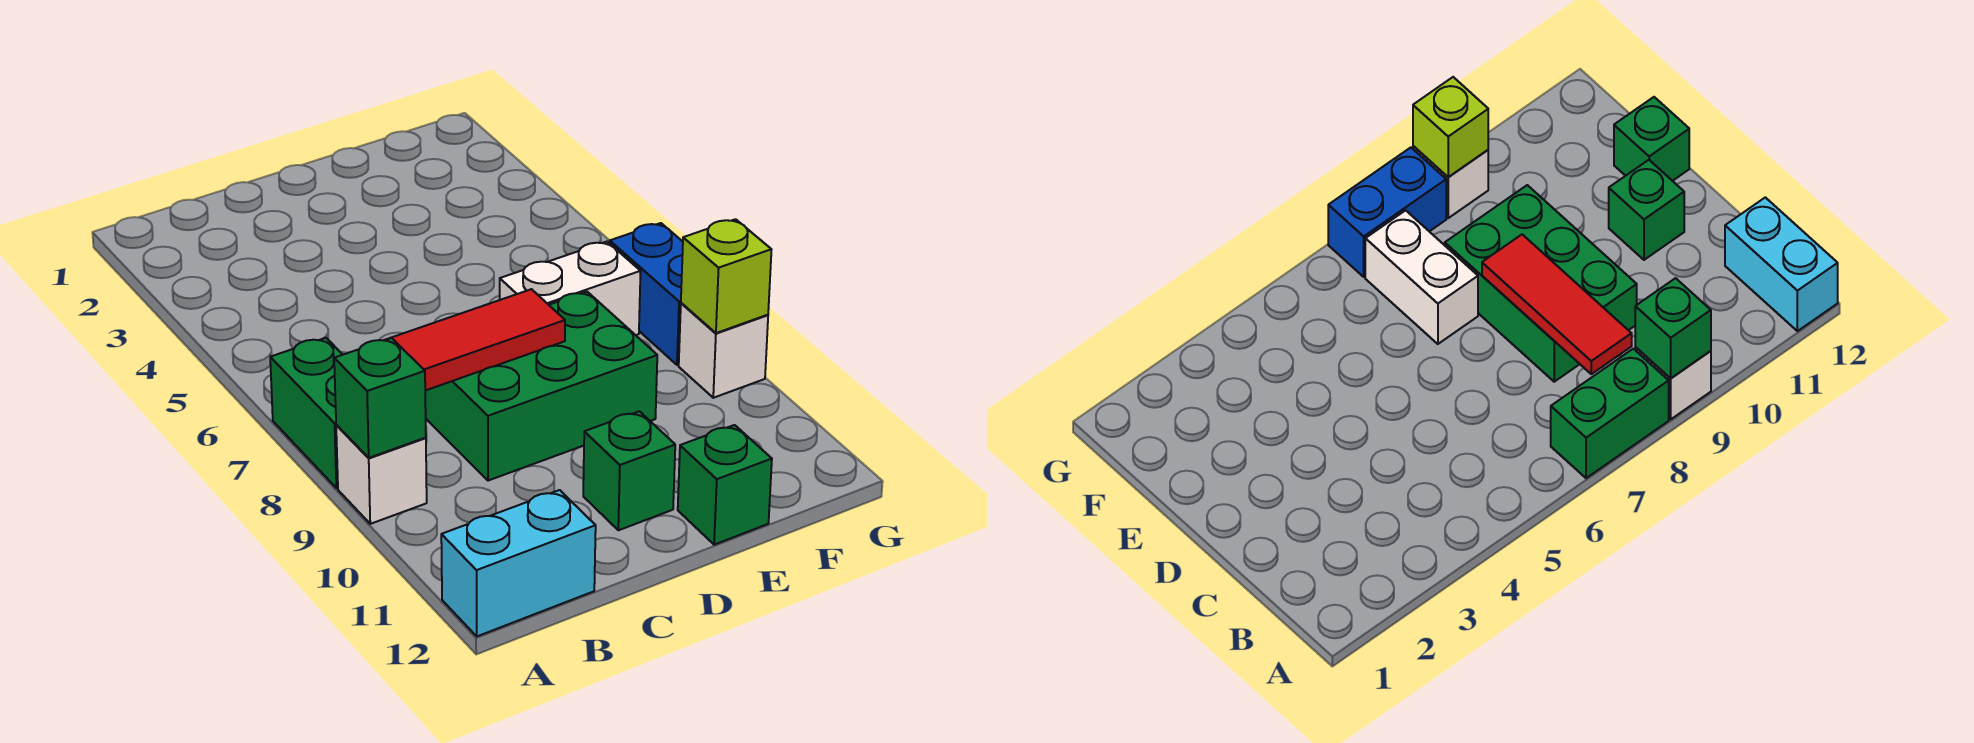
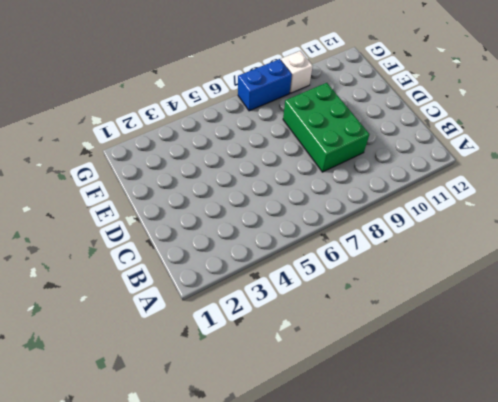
none -> green brick A7:A8 level 1
none -> white brick A9 level 1
none -> cyan brick A12:B12 level 1

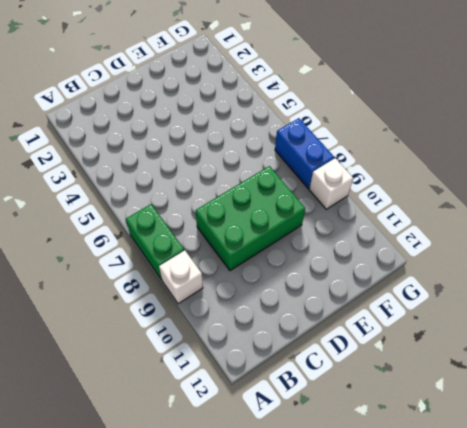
none -> cyan brick A12:B12 level 1
none -> green brick D11 level 1
none -> white brick E7:F7 level 1

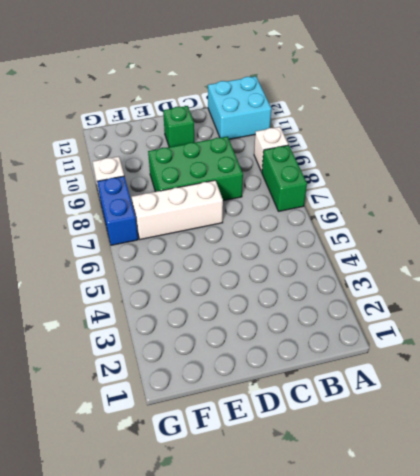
cyan brick A11:B12 level 1 -> cyan brick A12:B12 level 1
white brick D7:F7 level 1 -> white brick E7:F7 level 1
none -> green brick E12 level 1
none -> green brick A9 level 2
none -> red tile B8:D8 level 2

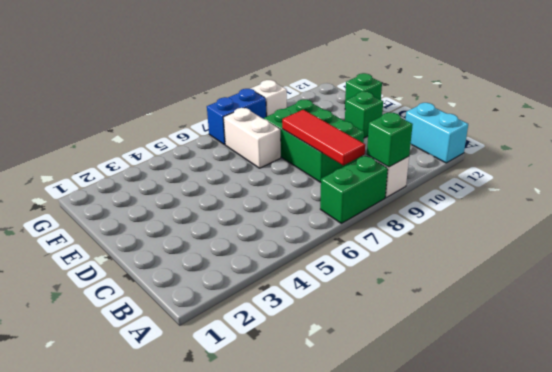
none -> lime brick G9 level 2

